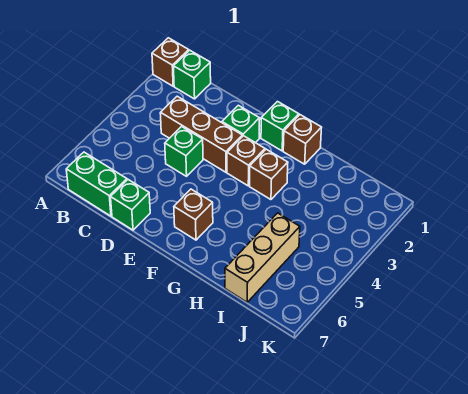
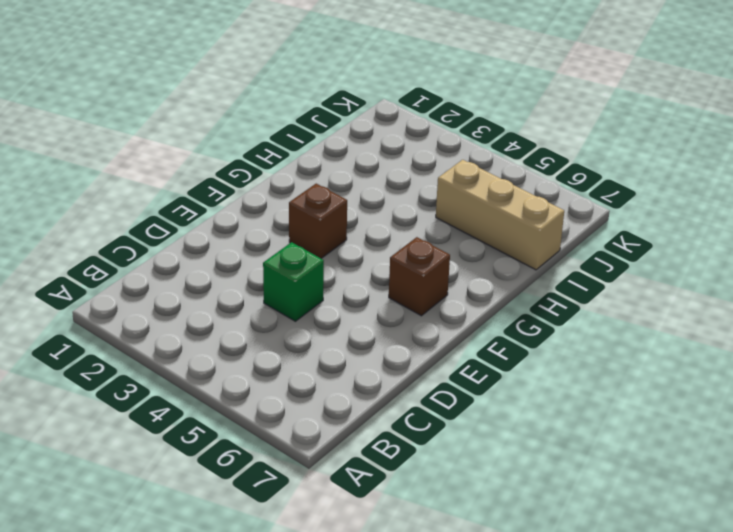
none -> brown brick A1 level 1
none -> green brick B1 level 1
none -> green brick B7:C7 level 1

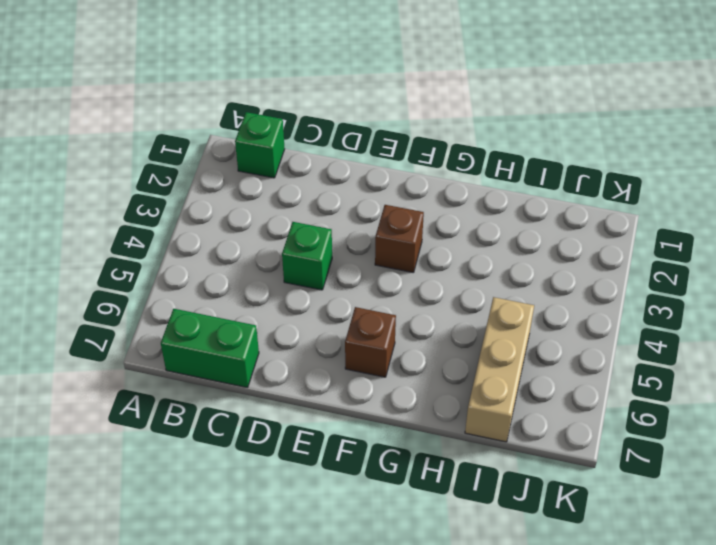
none -> brown brick A1 level 1
none -> brown brick C3:E3 level 1
none -> green brick D7 level 1

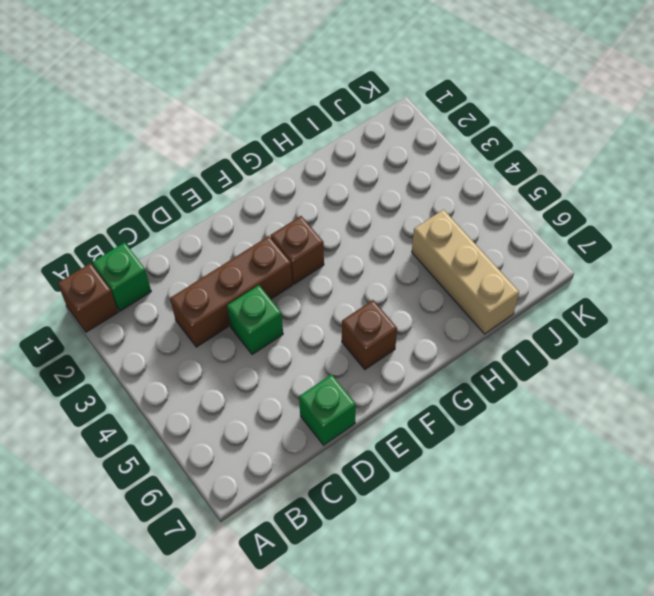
none -> green brick B7:C7 level 1
none -> green brick E2 level 1
none -> green brick F1 level 1

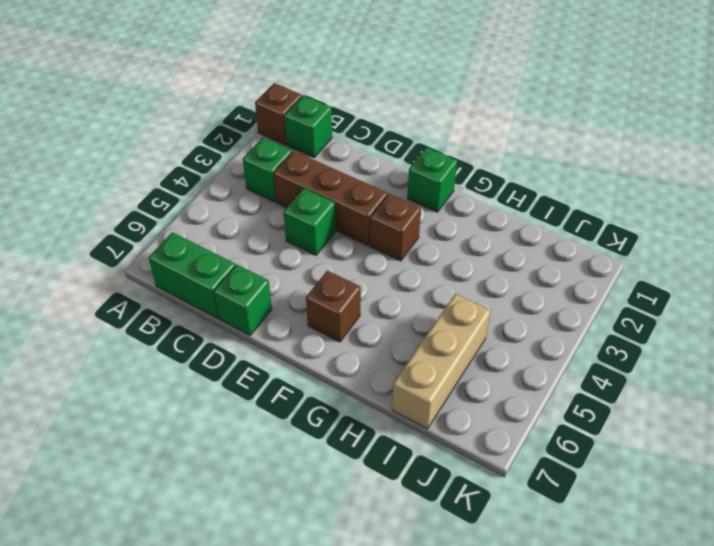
green brick B3 level 1 -> green brick E2 level 1
none -> brown brick G1 level 1
none -> brown brick G3 level 1

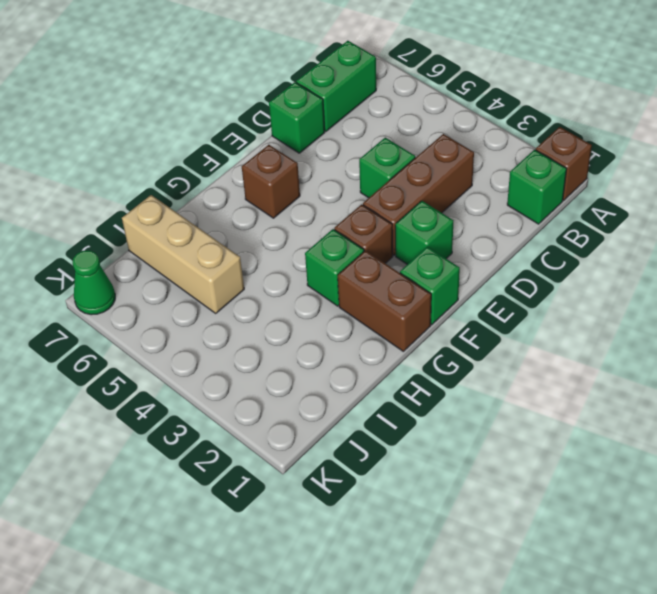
brown brick G1:G2 level 1 -> brown brick G1 level 1
green brick G3 level 1 -> brown brick G3 level 1
green cone K7 level 1 -> none

